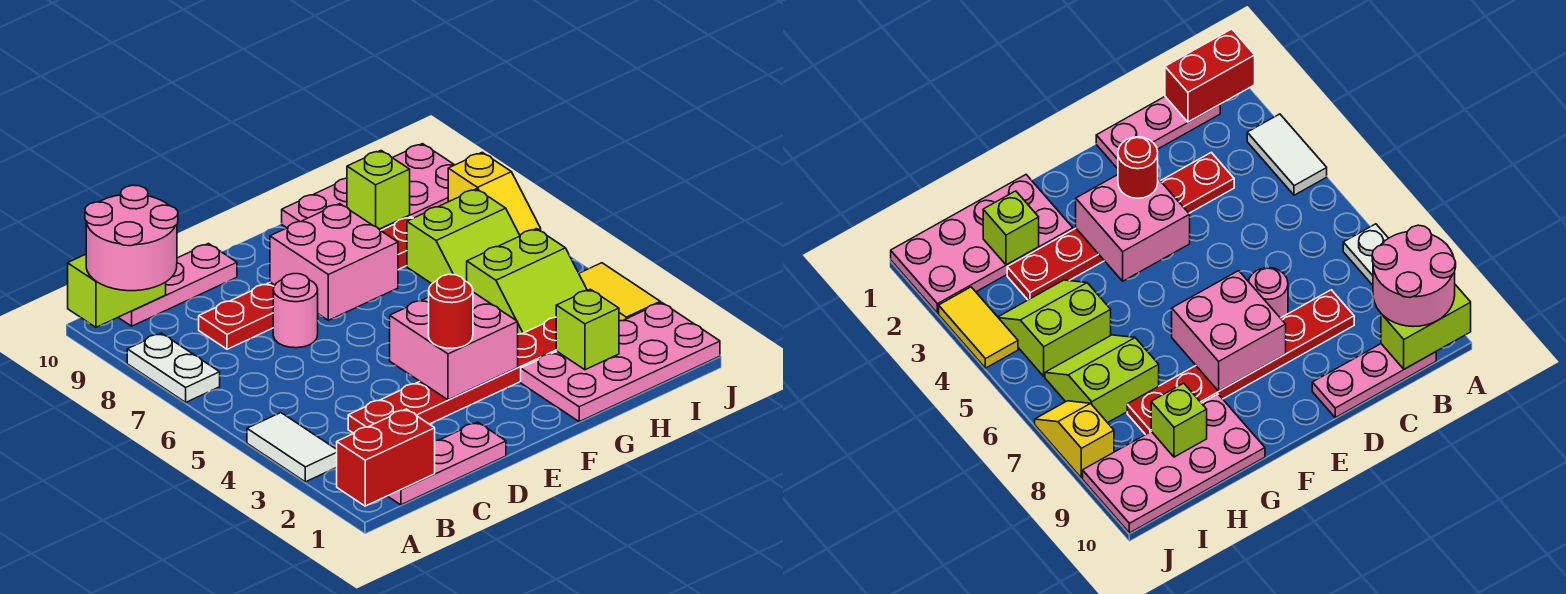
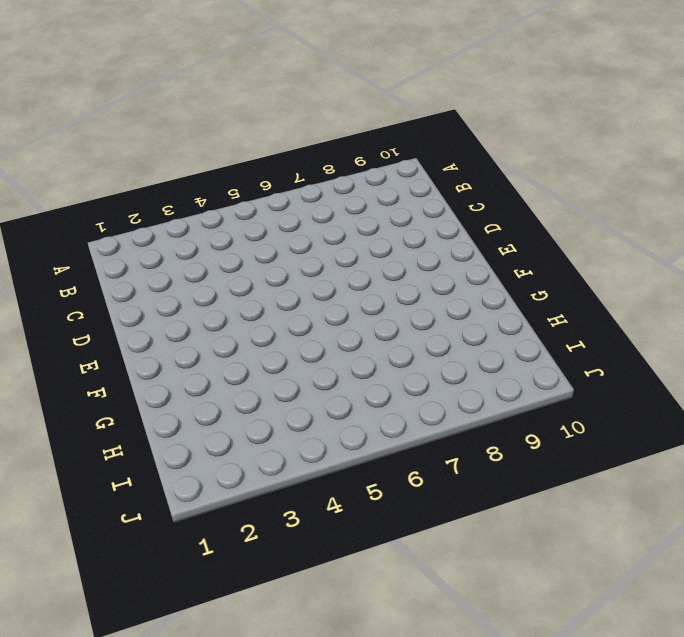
none -> white tile A3:A4 level 1
none -> white plate A7:A8 level 1
none -> pink plate B1:D1 level 1

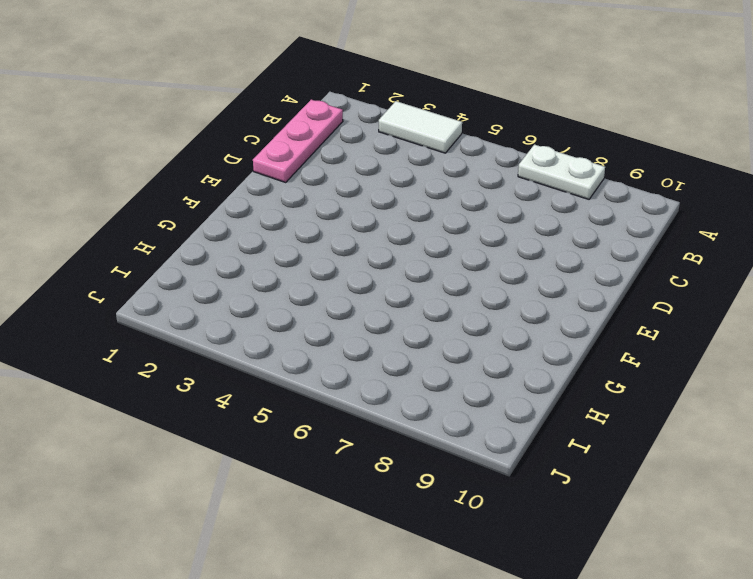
none -> pink plate B10:D10 level 1
none -> red plate C3:H3 level 1
none -> red plate C8:H8 level 1

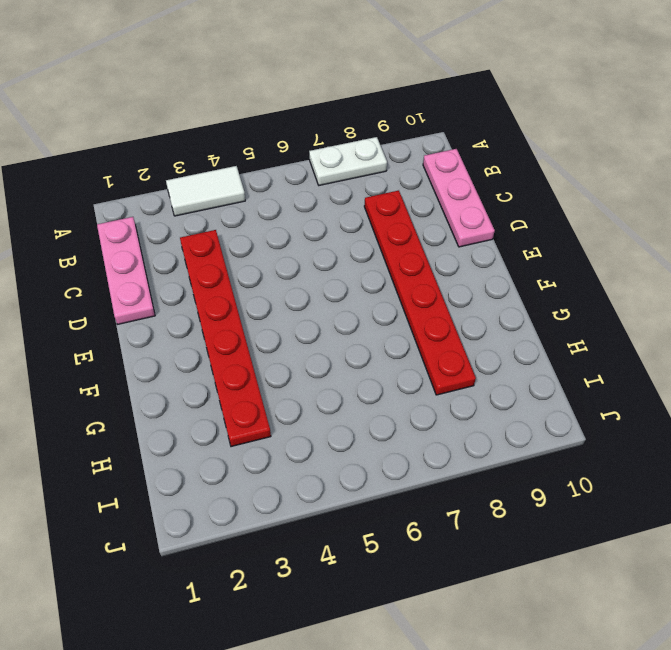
none -> pink round brick D7 level 1
none -> pink plate G1:J2 level 1
none -> pink plate G9:J10 level 1

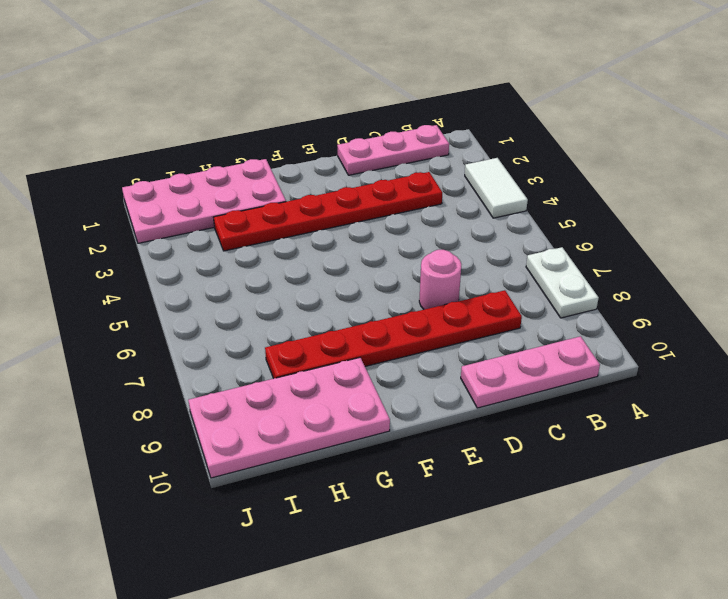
none -> lime slope H4:I5 level 1 top 5
none -> lime slope H6:I7 level 1 top 7
none -> yellow tile J3:J4 level 1

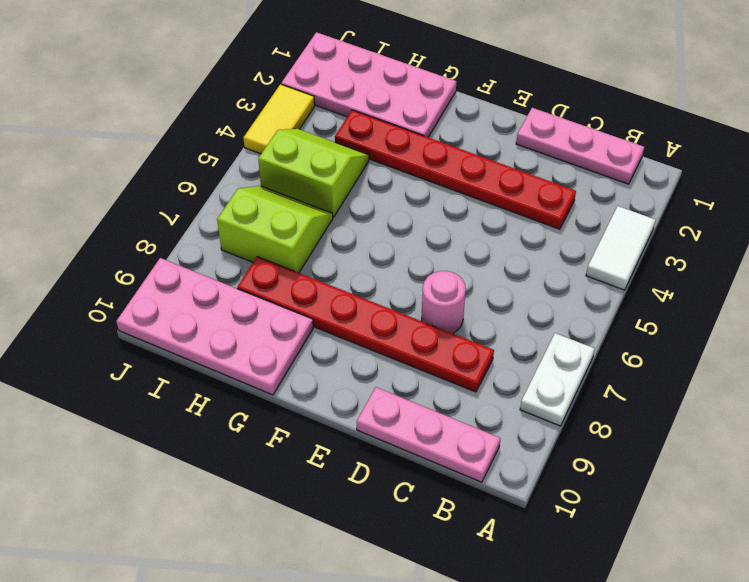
none -> yellow slope J7:J8 level 1 top 8
none -> red brick A1:B1 level 2
none -> lime brick A10:B10 level 2

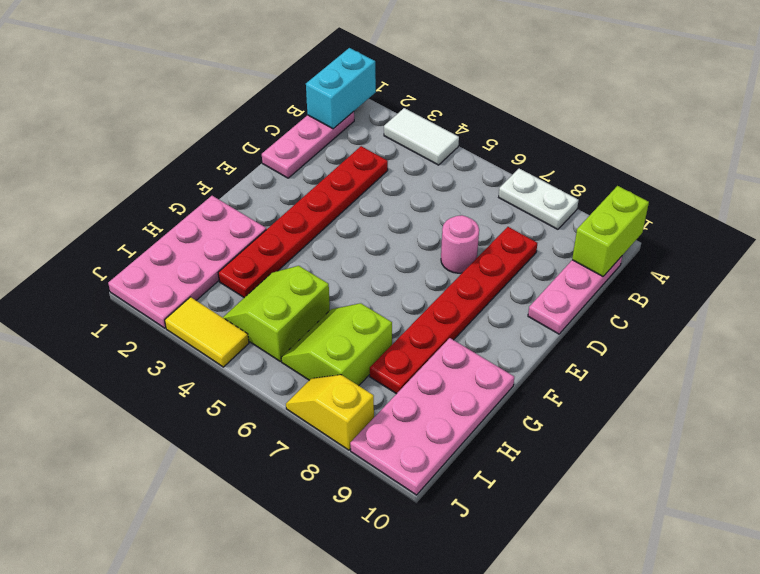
cyan brick A1:B1 level 2 -> red brick A1:B1 level 2
none -> pink brick E3:F4 level 2
none -> pink brick E7:F8 level 2
none -> lime brick H2 level 2

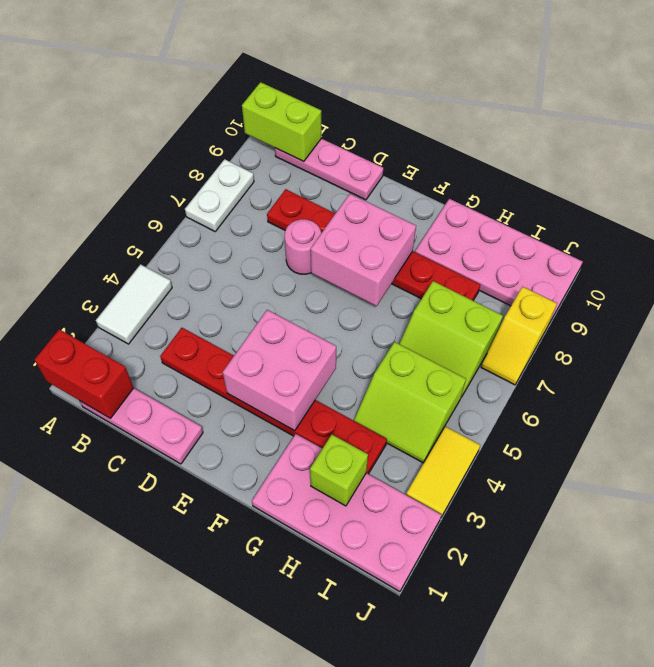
none -> lime brick H9 level 2
none -> pink round brick A9:B10 level 3
none -> red round brick E3 level 3

